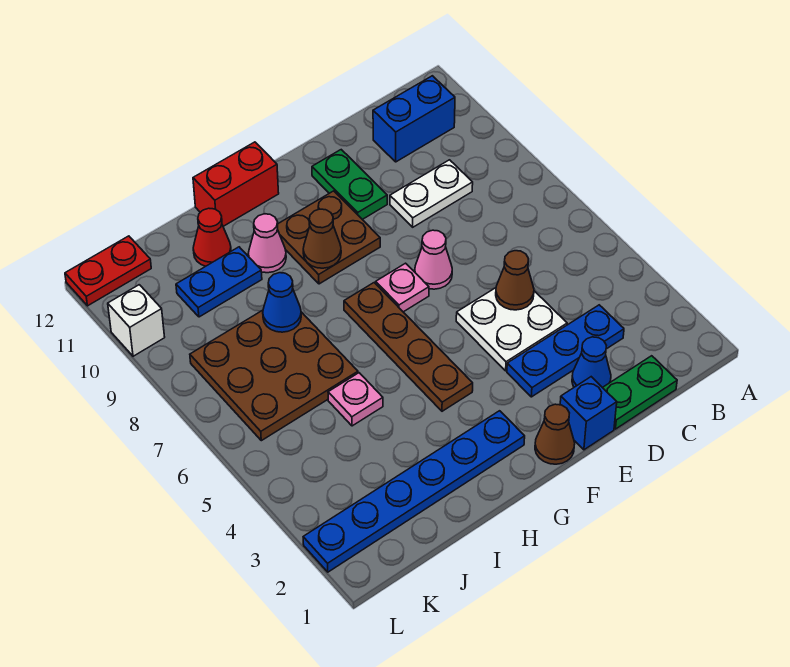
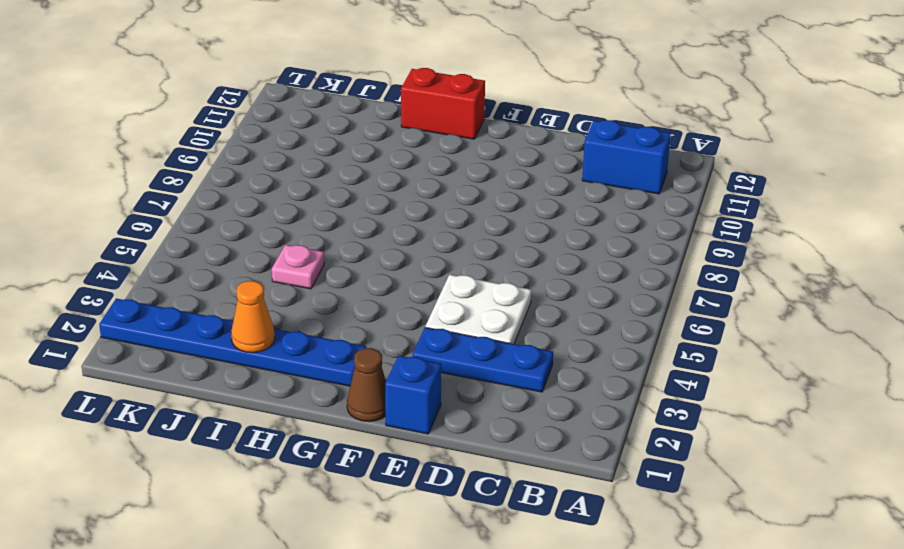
orange cone I2 level 2 -> none
none -> green plate C1:D1 level 1
none -> white plate C9:D9 level 1
none -> blue cone D2 level 1

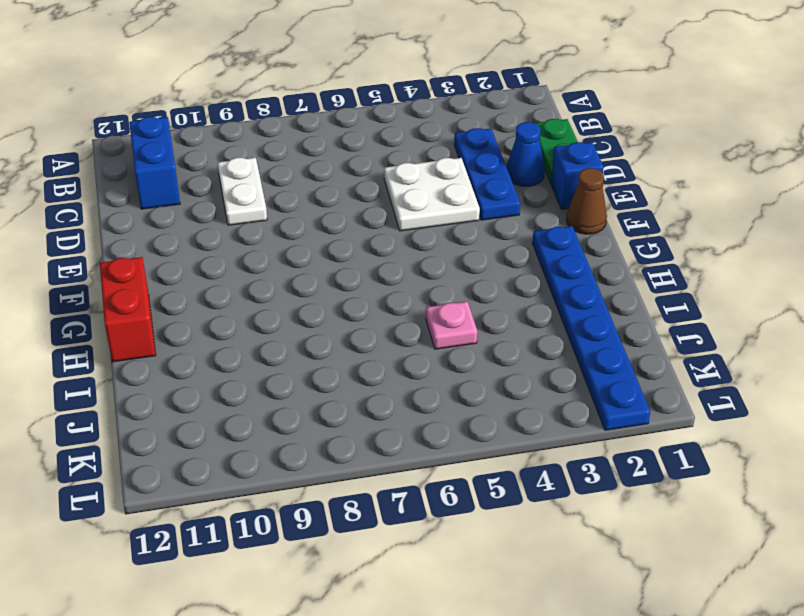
none -> pink cone E7 level 1
none -> green plate E10:E11 level 1
none -> pink plate F7 level 1

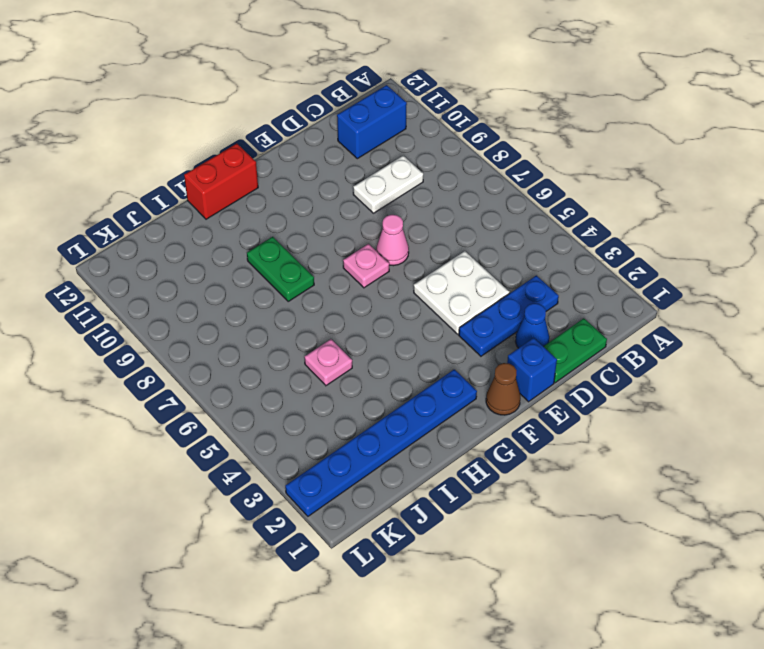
green plate H8:H9 level 1 -> green plate E10:E11 level 1
none -> brown plate F9:G10 level 1
none -> brown plate G4:G7 level 1
none -> pink cone H10 level 1

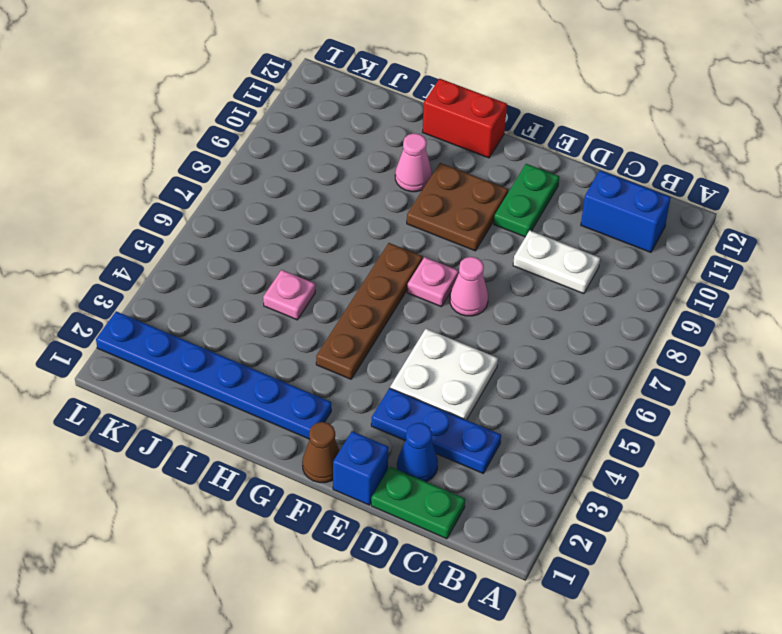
none -> brown plate I6:K8 level 1
none -> blue plate I10:J10 level 1
none -> red cone I11 level 1

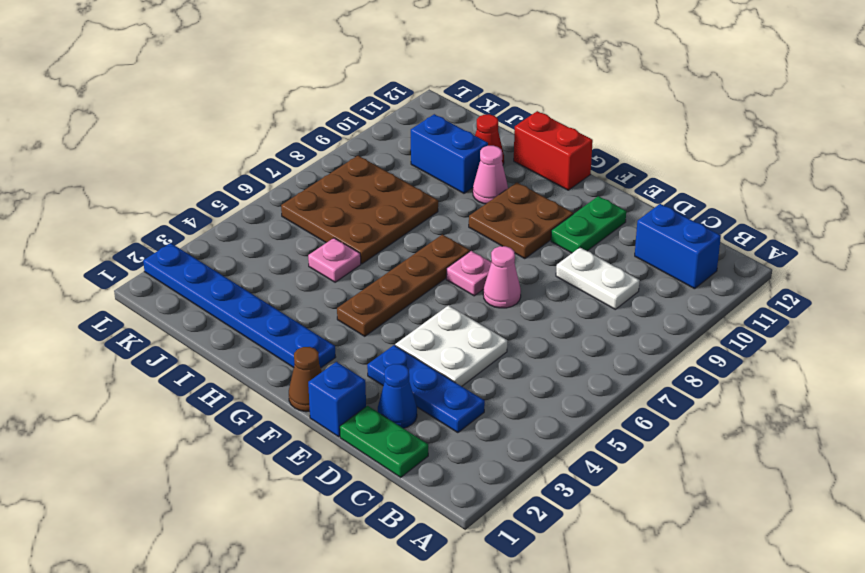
blue brick I10:J10 level 1 -> blue plate I10:J10 level 1
none -> red plate K12:L12 level 1
none -> white brick L10 level 1
none -> brown cone D5 level 2

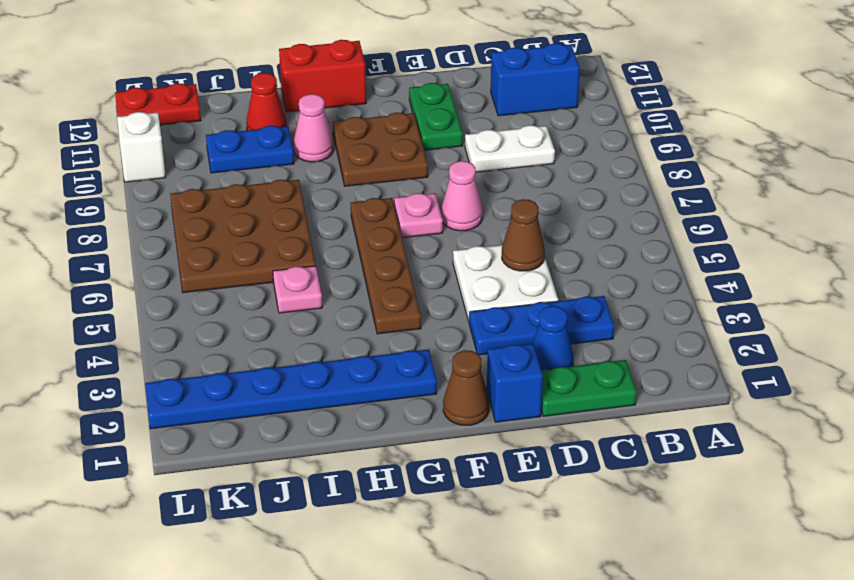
none -> brown cone G9 level 2
none -> blue cone I8 level 2

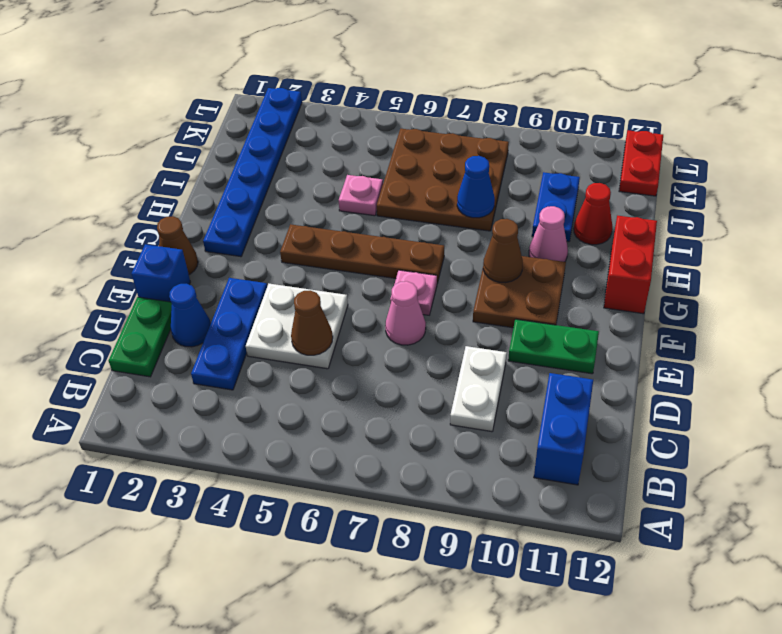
none -> white brick L10 level 1

